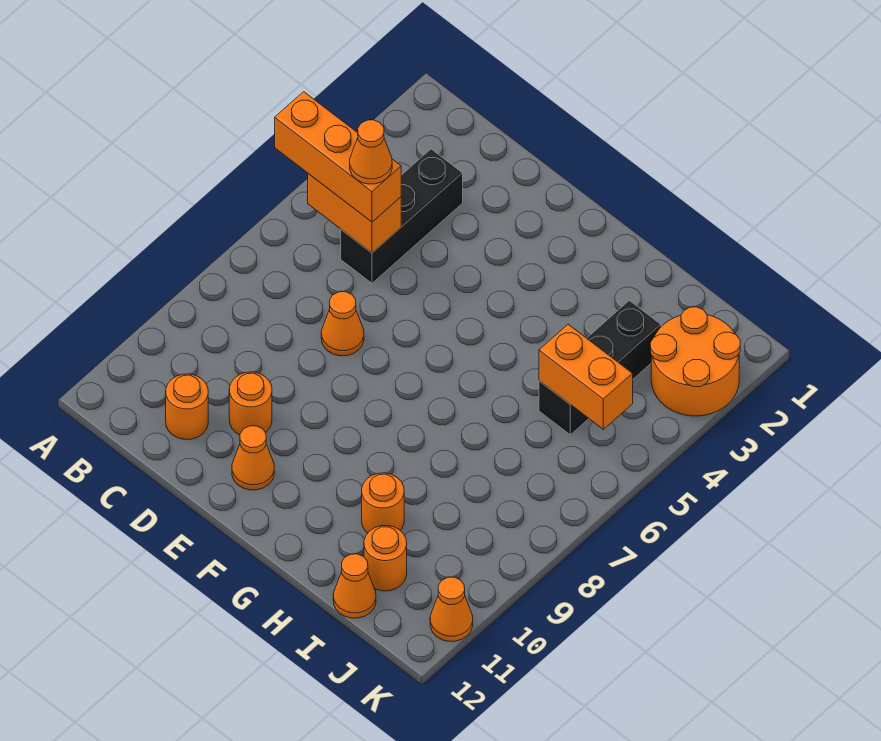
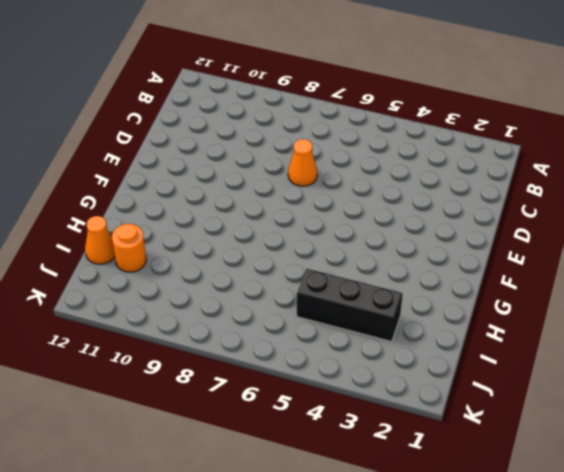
none -> black brick C3:C5 level 1
none -> orange round brick C11 level 1
none -> orange round brick D10 level 1

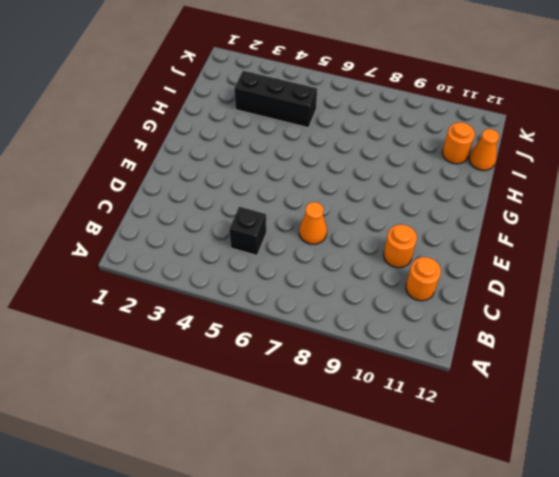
black brick C5 level 1 -> black brick C3:C5 level 1
none -> orange cone E11 level 1
none -> orange round brick H10 level 1
none -> orange round brick J2:K3 level 1

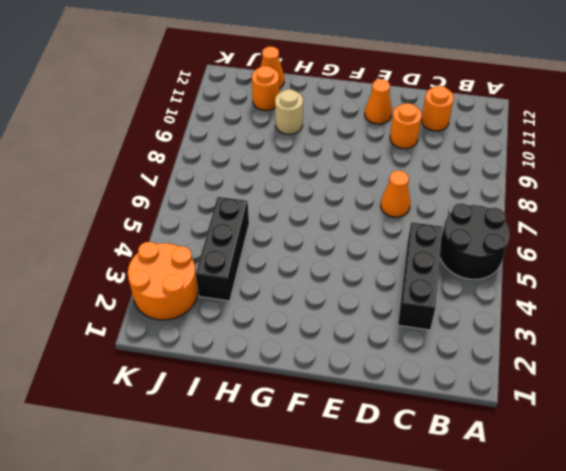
black round brick A5:B6 level 1 -> none
tan round brick H10 level 1 -> orange round brick H10 level 1
none -> orange cone K11 level 1
none -> orange brick B5:C5 level 2
none -> orange brick I5:J5 level 2

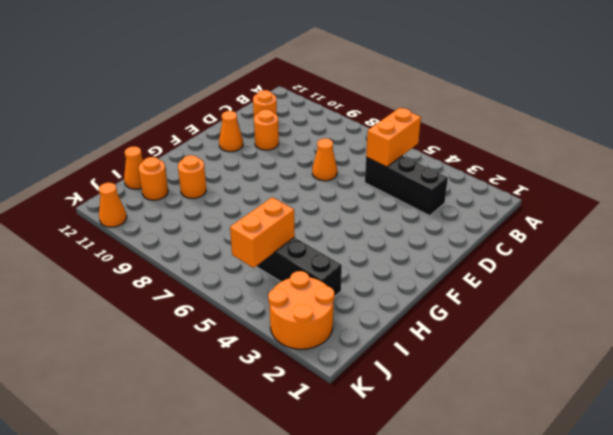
none -> orange brick A5:C5 level 3
none -> orange cone C5 level 4

